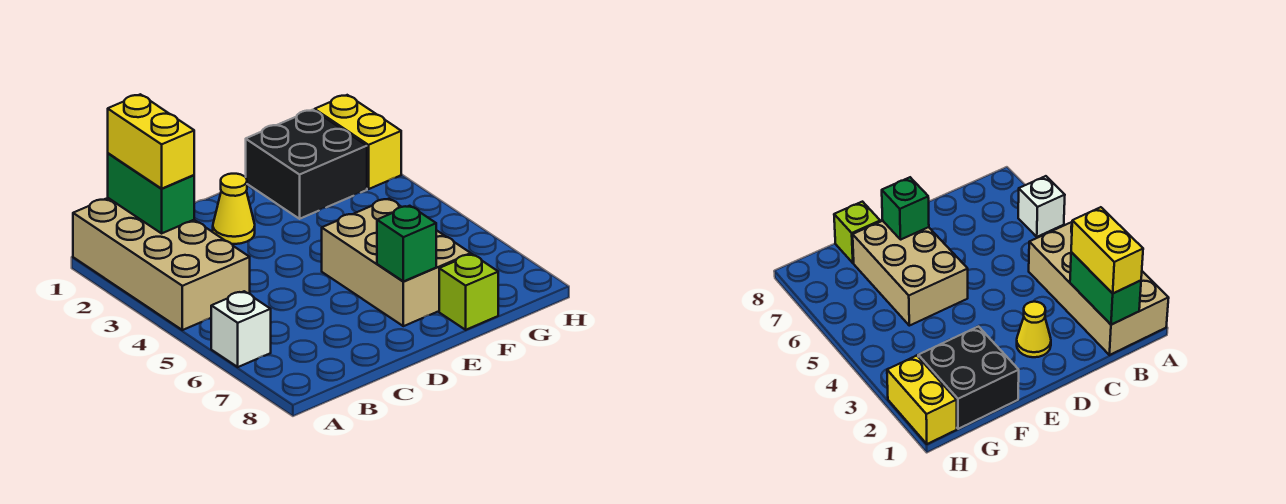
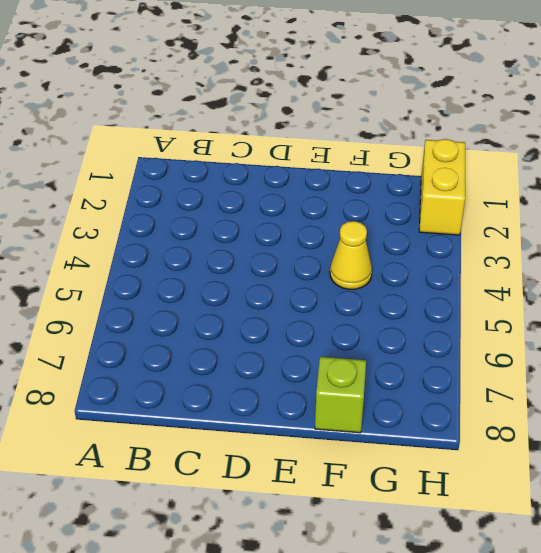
yellow cone F4 level 1 -> yellow cone D2 level 1
none -> tan brick A1:B4 level 1
none -> white brick A6 level 1

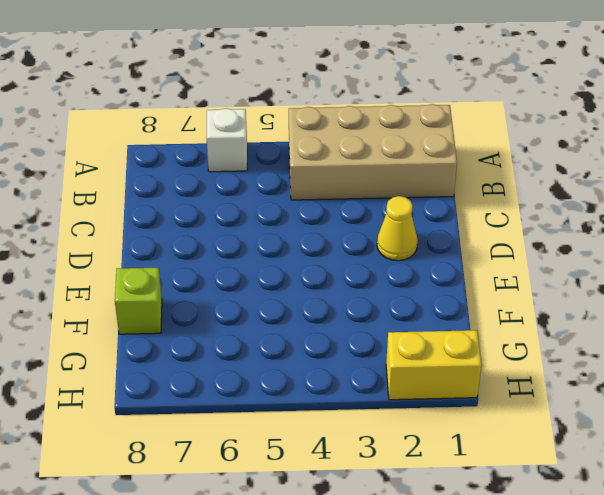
none -> tan brick E5:F7 level 1
none -> black brick F1:G2 level 1

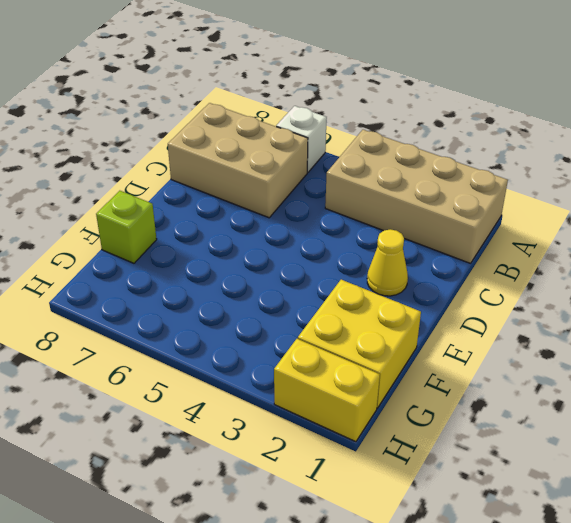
tan brick B6:C8 level 1 -> tan brick E5:F7 level 1
yellow brick F1:G2 level 1 -> black brick F1:G2 level 1
none -> green brick B1:B2 level 2
none -> green brick E7 level 2

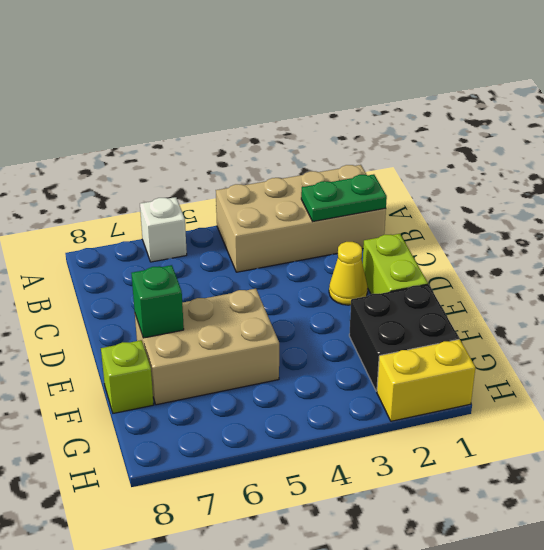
green plate B1:B2 level 2 -> green brick B1:B2 level 2
lime brick D1:E1 level 1 -> none
none -> yellow brick B1:B2 level 3

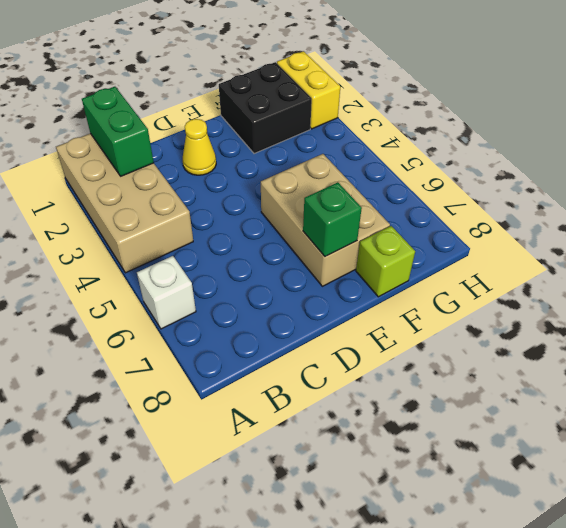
none -> yellow brick B1:B2 level 3

